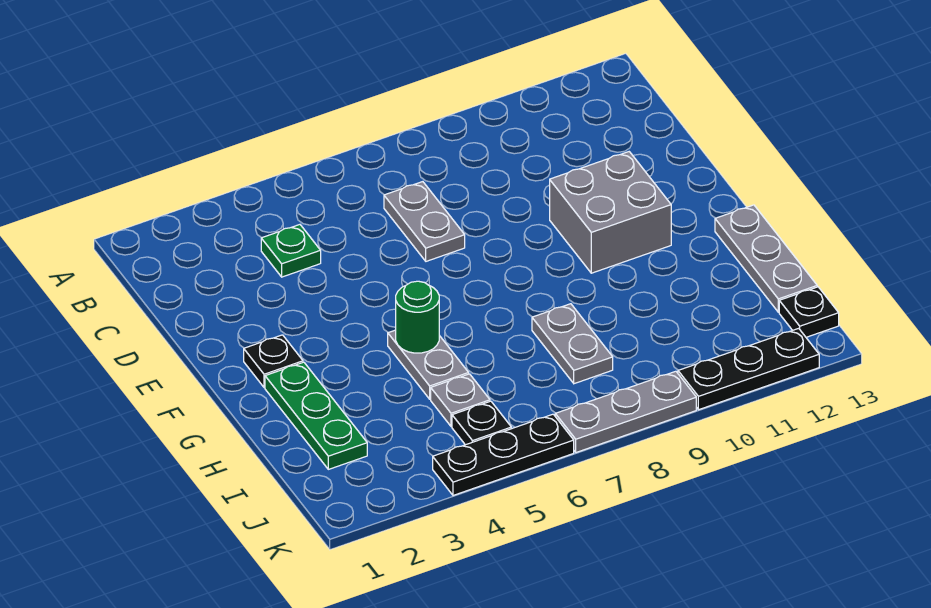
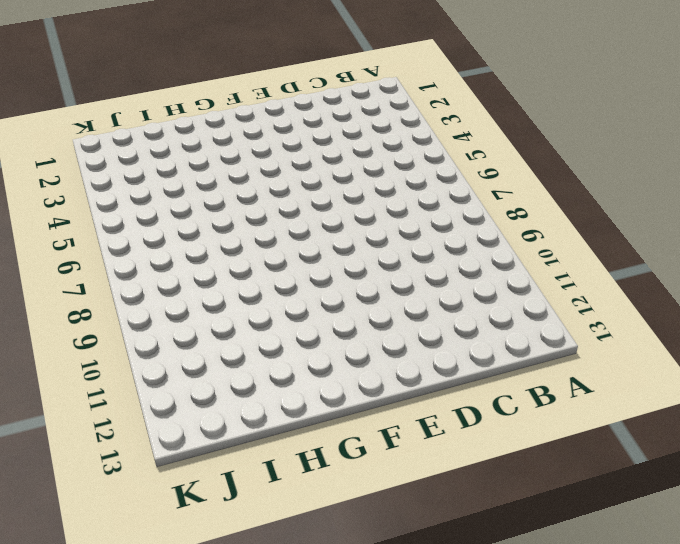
none -> green plate C4 level 1
none -> grey plate C7:D7 level 1
none -> grey brick E10:F11 level 1

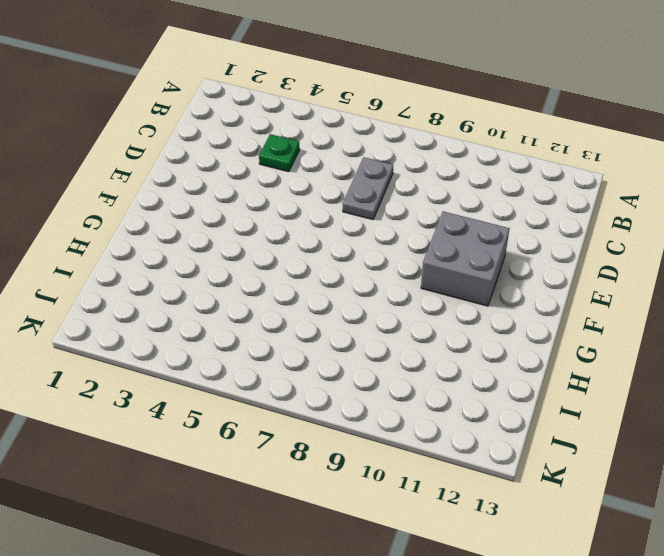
none -> black plate F2 level 1
none -> green plate G2:I2 level 1
none -> grey plate G5:H5 level 1

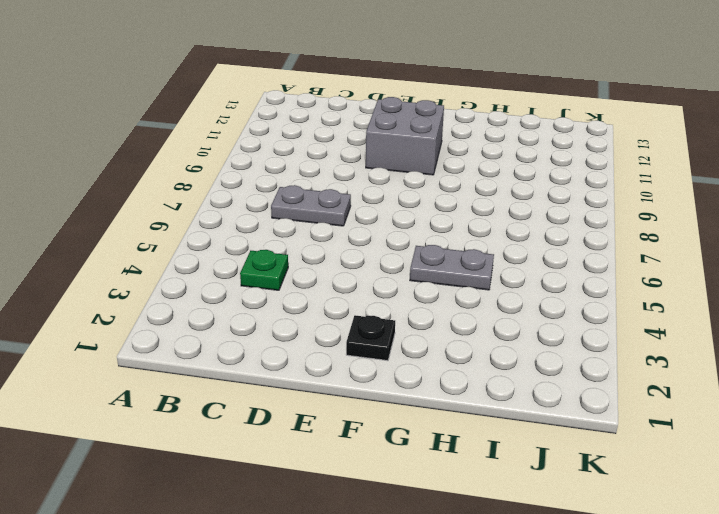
none -> green plate G2:I2 level 1
none -> grey plate G13:I13 level 1
none -> grey plate H8:I8 level 1

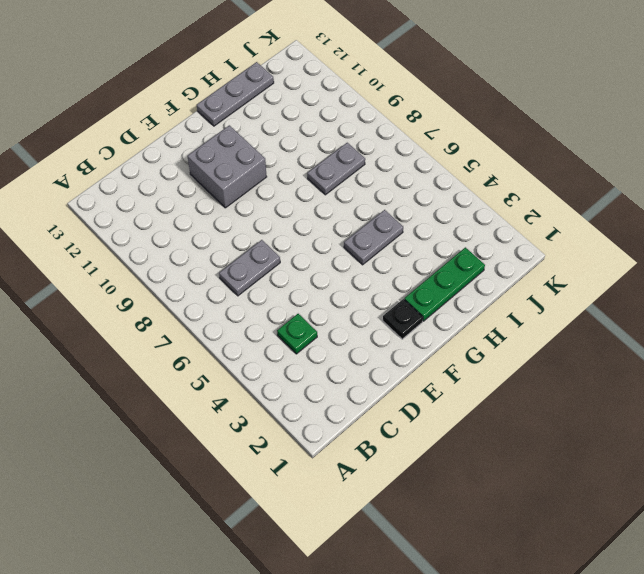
none -> grey plate I5 level 1
none -> black plate J5 level 1
none -> black plate J13 level 1

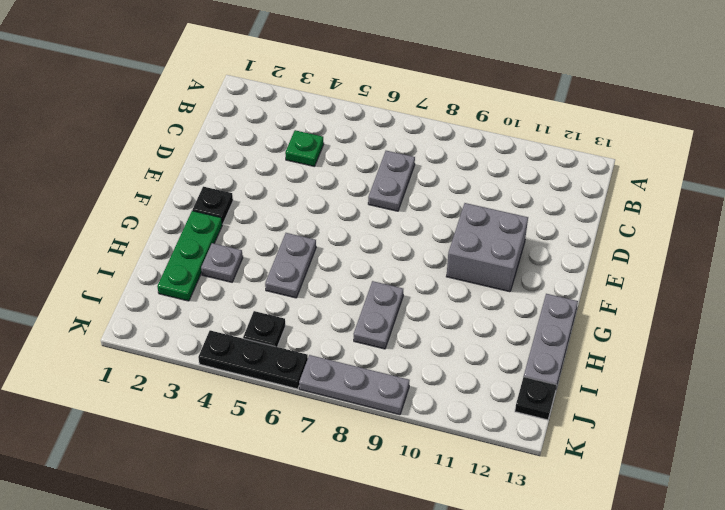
grey plate H3 level 1 -> grey plate I5 level 1
none -> black plate K10:K12 level 1
none -> green round brick G5 level 2

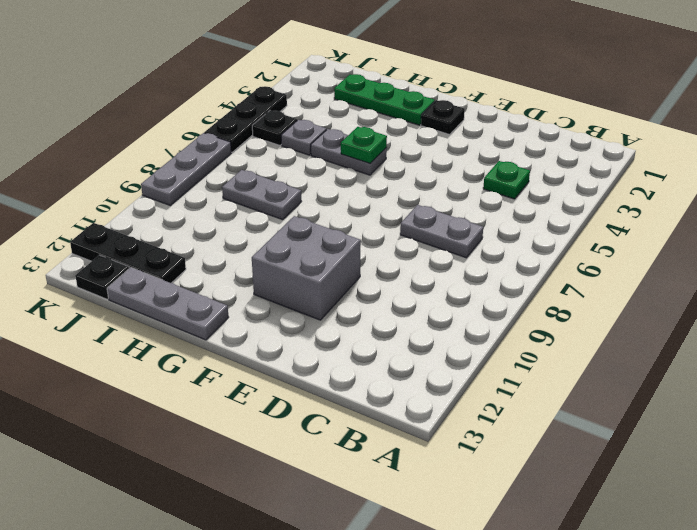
green plate G5 level 2 -> green round brick G5 level 2
black plate I12:K12 level 1 -> black plate K10:K12 level 1

